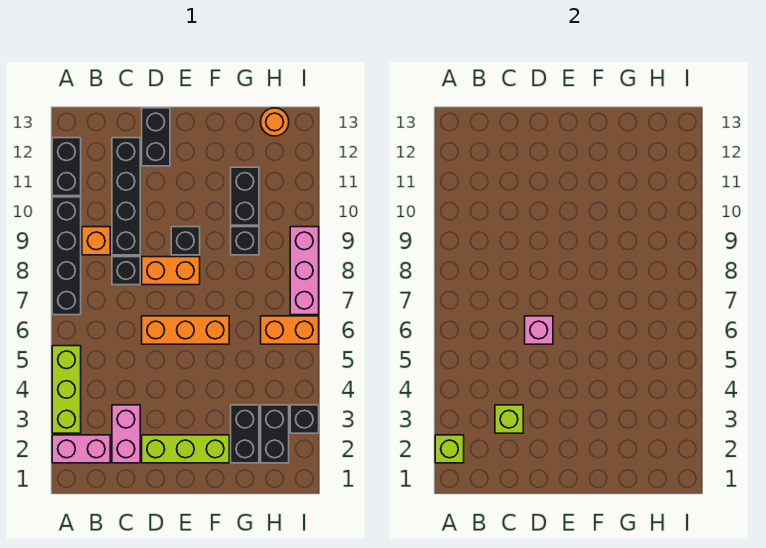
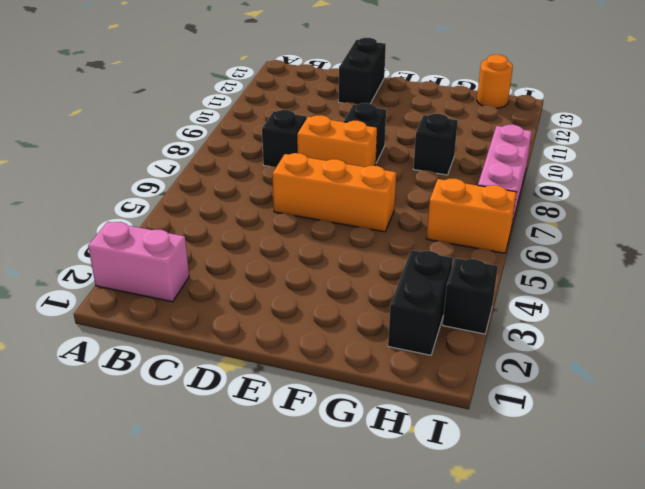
none -> lime brick A3:A5 level 1
none -> black brick A7:A10 level 1
none -> black brick A11:A12 level 1

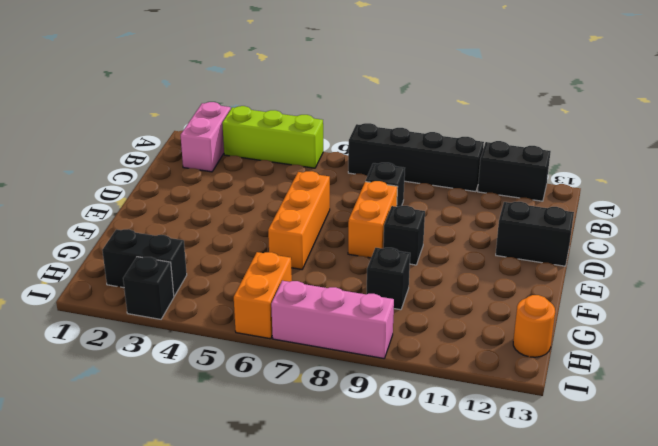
none -> orange brick B9 level 1
none -> pink brick C2:C3 level 1
none -> black brick C9:C12 level 1

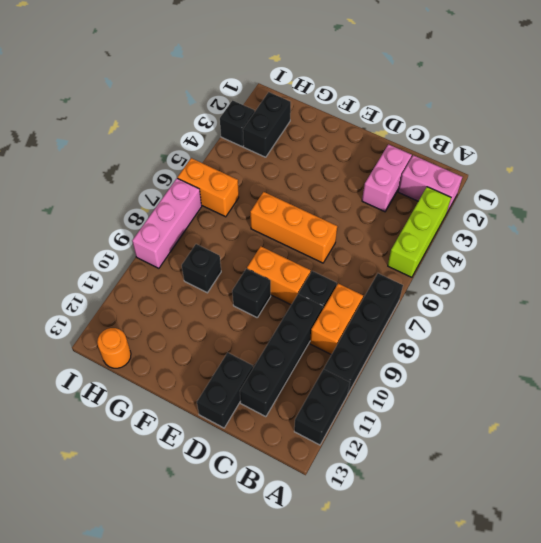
orange brick B8:B9 level 1 -> orange brick B9 level 1
none -> lime brick D2:F2 level 1
none -> black brick G2:G3 level 1
none -> black brick G10:G11 level 1

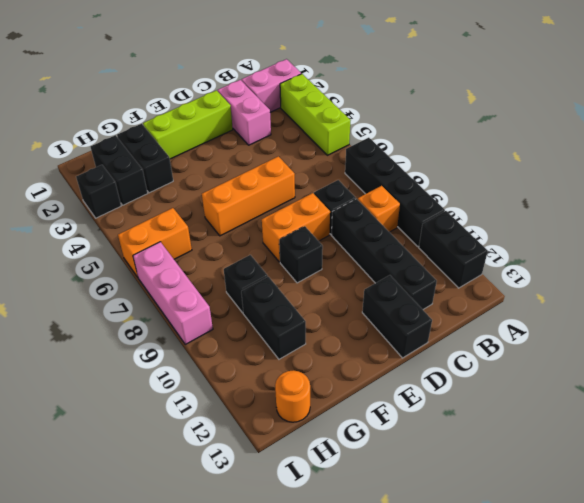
none -> lime brick A2 level 2
none -> lime brick C3 level 2
none -> pink brick D6 level 2

